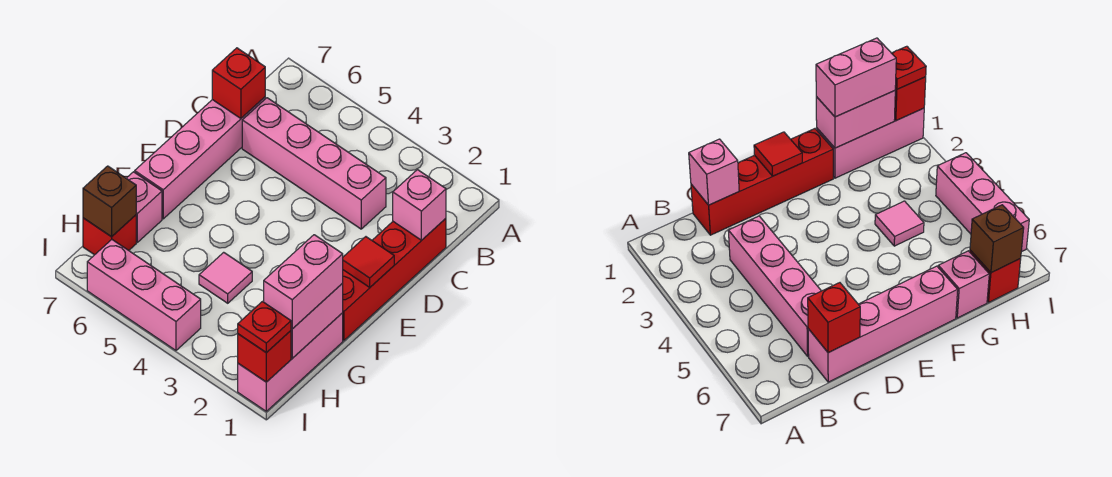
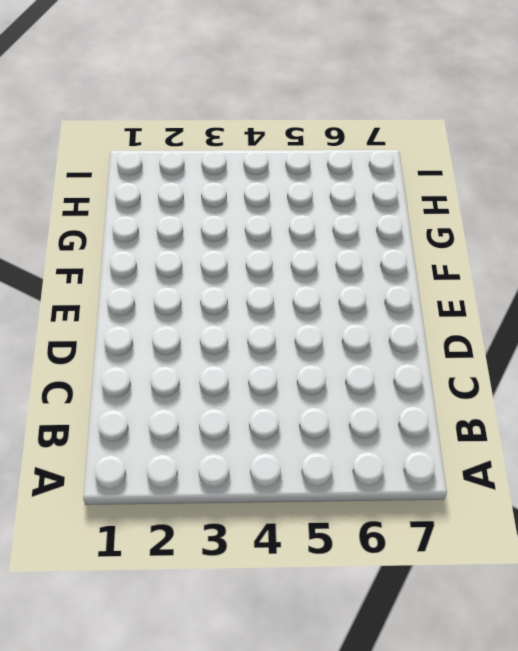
none -> red brick C1:F1 level 1
none -> pink brick C3:C6 level 1
none -> pink brick C7:F7 level 1

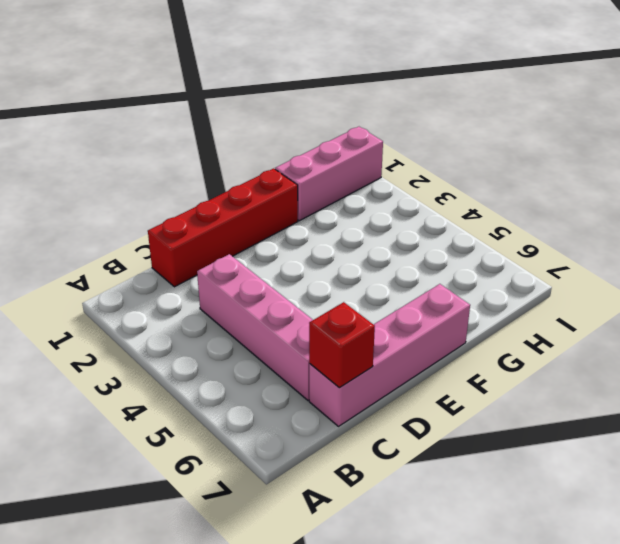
none -> pink tile G4 level 1
none -> pink brick G7 level 1
none -> red brick H7 level 1

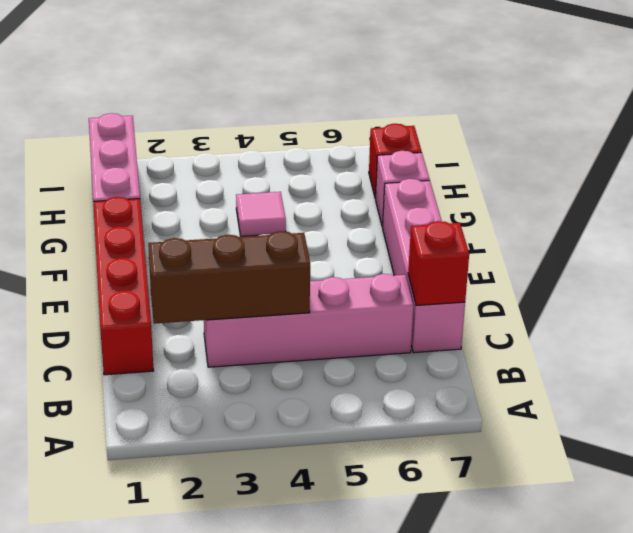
brown brick C2:C4 level 2 -> none
none -> pink brick I4:I6 level 1
none -> pink brick C1 level 2
none -> red tile E1 level 2

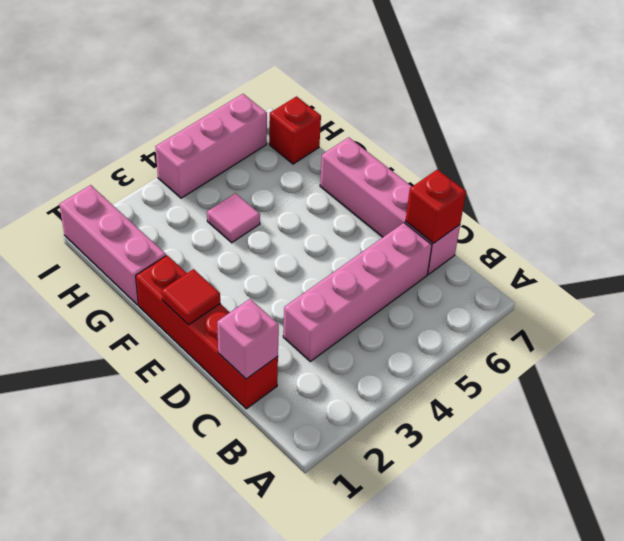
none -> pink brick G7 level 1
none -> pink brick G1:H1 level 2
none -> brown brick H7 level 2

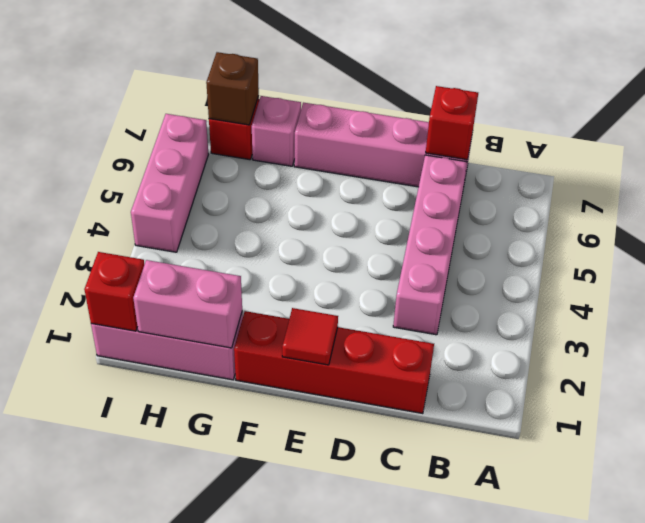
none -> pink tile G4 level 1
none -> pink brick C1 level 2
none -> pink brick G1:H1 level 3

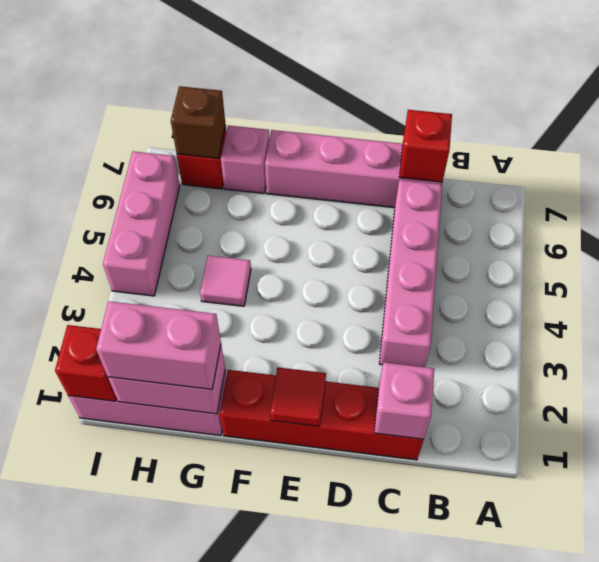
none -> red plate I1 level 3

